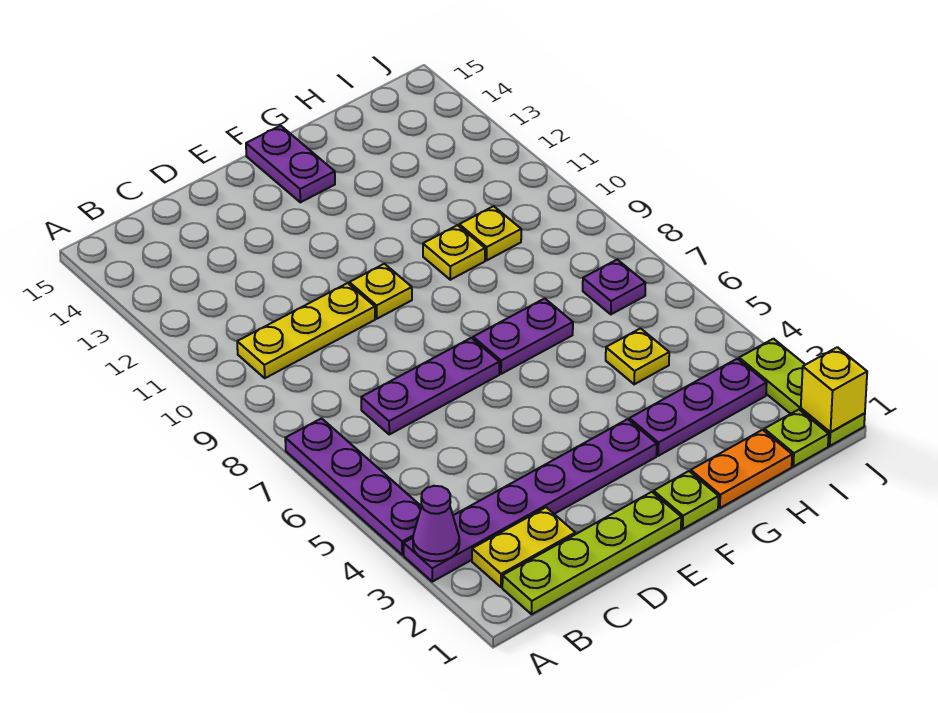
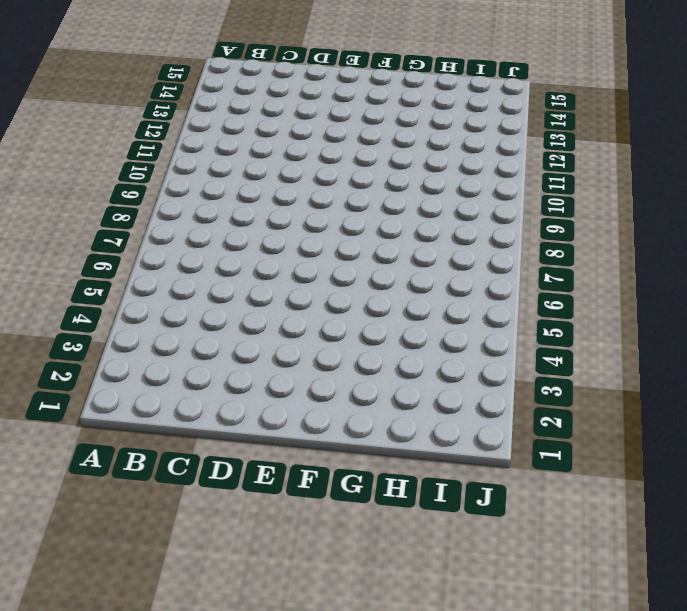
none -> purple plate A3:F3 level 1
none -> purple plate A4:A7 level 1
none -> lime plate B1:E1 level 1

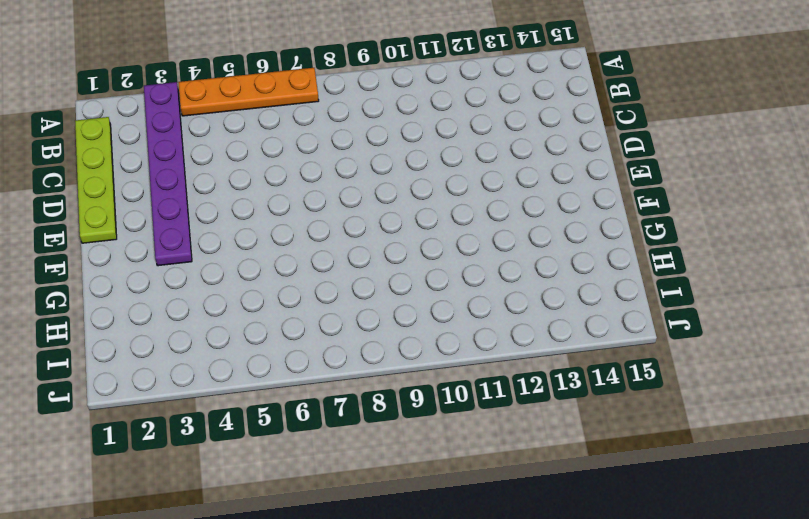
orange plate A4:A7 level 1 -> purple plate A4:A7 level 1
none -> yellow plate B2:C2 level 1
none -> yellow plate B10:D10 level 1
none -> purple plate C7:E7 level 1

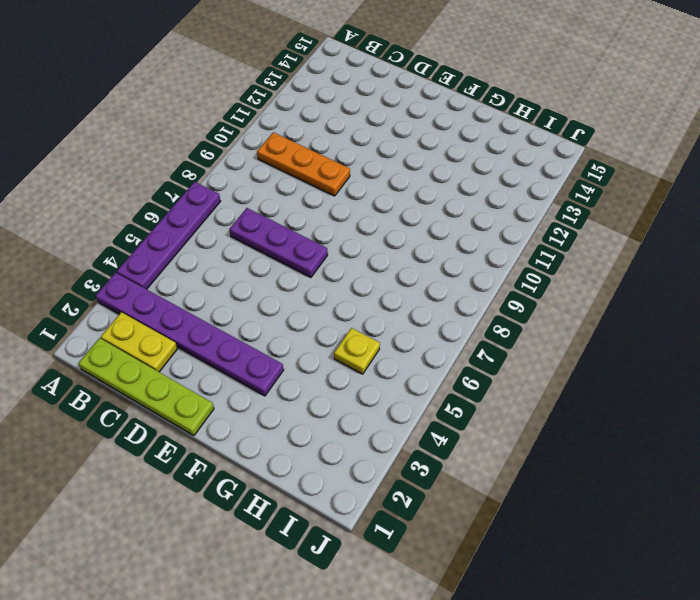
orange plate B10:D10 level 1 -> yellow plate B10:D10 level 1
none -> yellow plate E10 level 1
none -> lime plate F1 level 1
none -> purple plate F7:G7 level 1

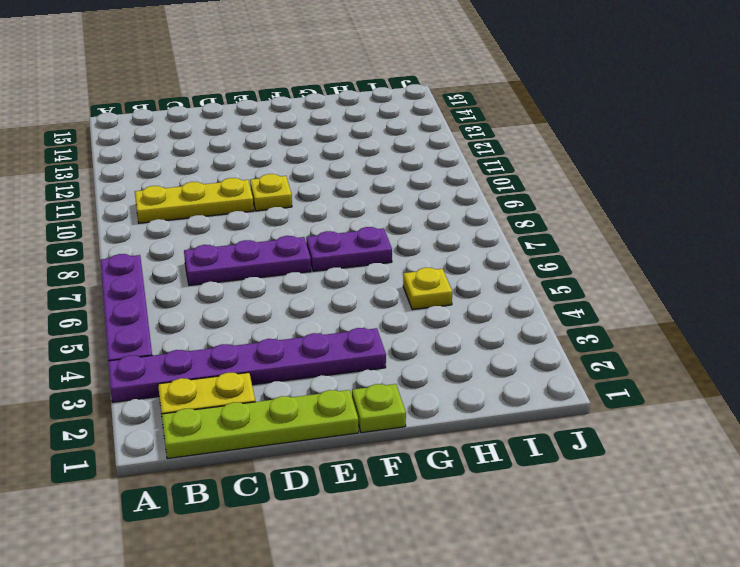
none -> purple plate F14:F15 level 1
none -> orange plate G1:H1 level 1
none -> purple plate G3:I3 level 1

